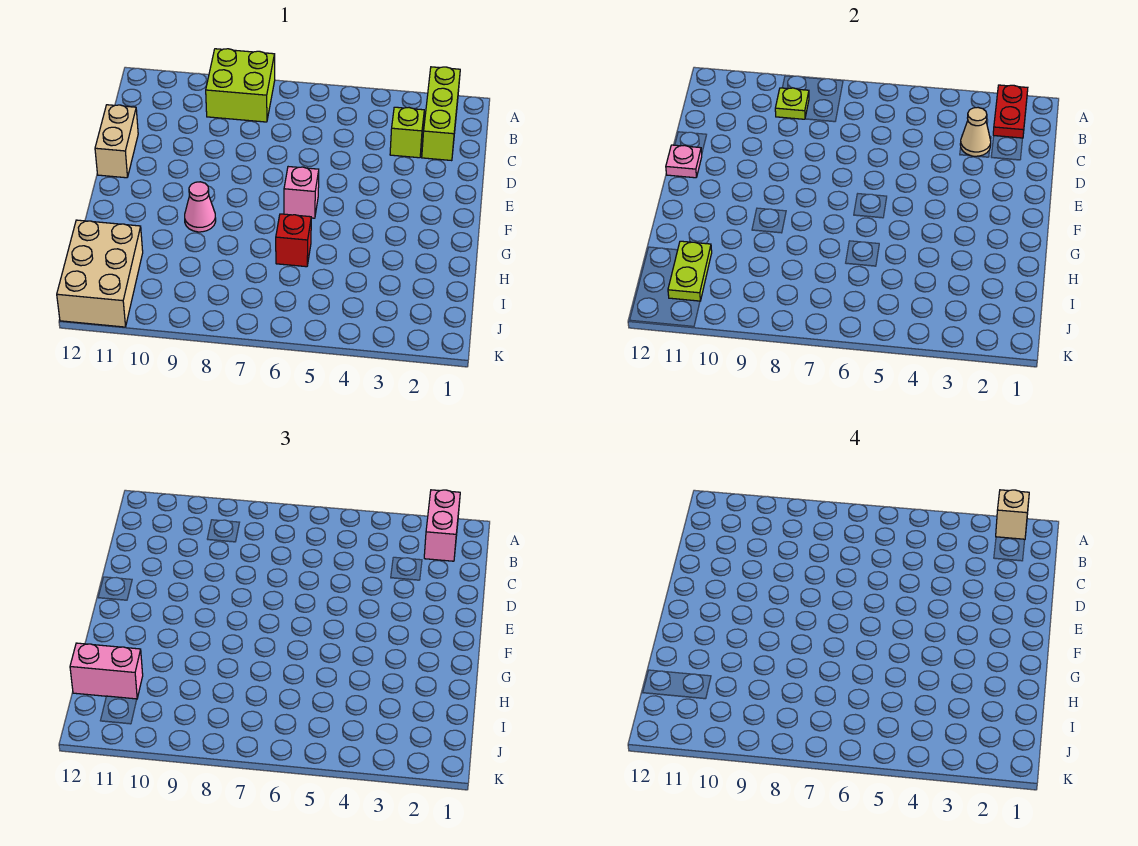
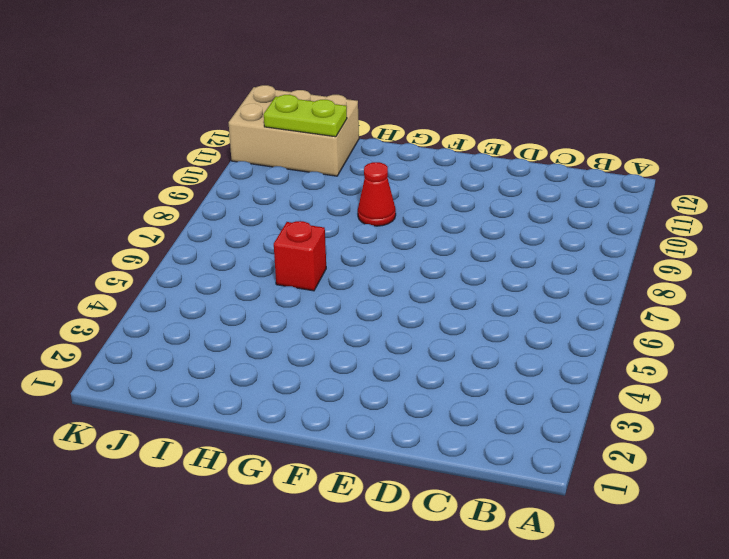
red cone G9 level 1 -> pink cone G9 level 1
none -> lime brick A2:C2 level 1
none -> lime brick A8:B9 level 1
none -> lime brick C3 level 1

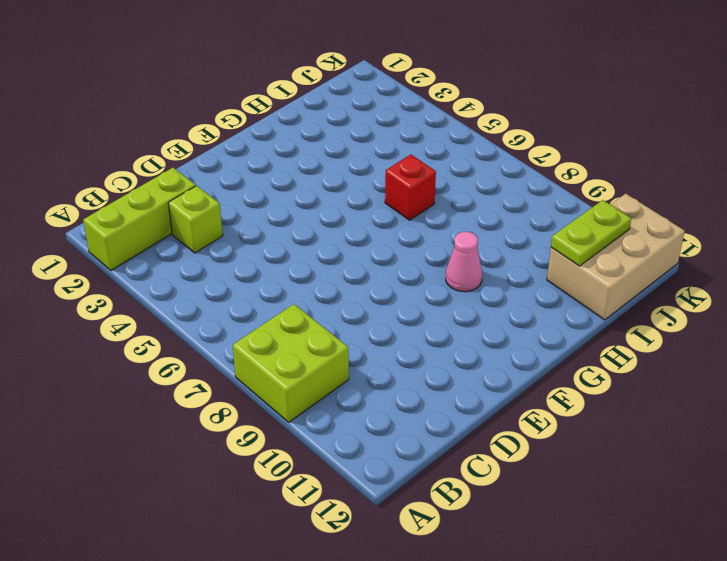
none -> tan brick D12:E12 level 1
none -> pink brick F6 level 1
none -> red plate A2:B2 level 2

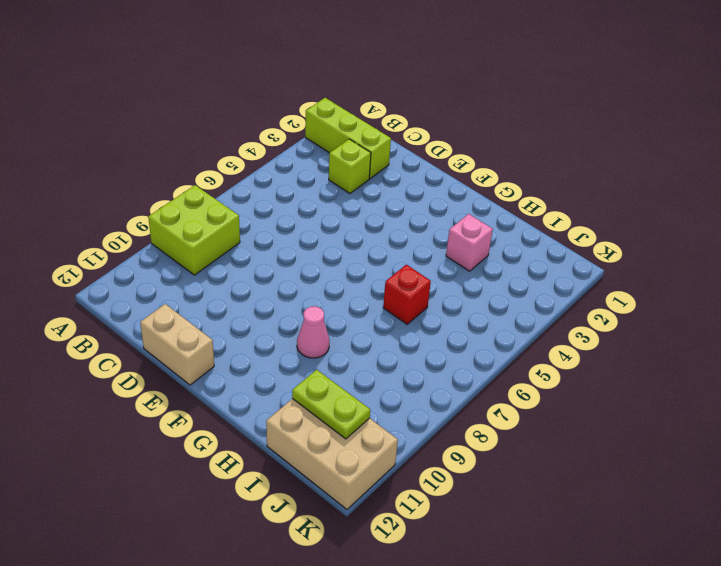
pink brick H3 level 1 -> pink brick F6 level 1
none -> red plate A2:B2 level 2
none -> lime plate B9 level 2
none -> tan cone C3 level 2

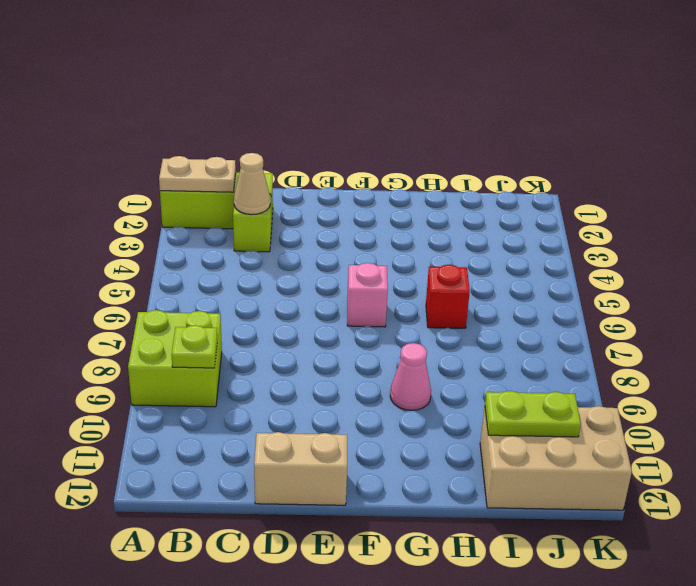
tan plate A2:B2 level 2 -> red plate A2:B2 level 2
none -> pink plate E12 level 2
none -> pink brick A2:B2 level 3
none -> pink brick I11:I12 level 3

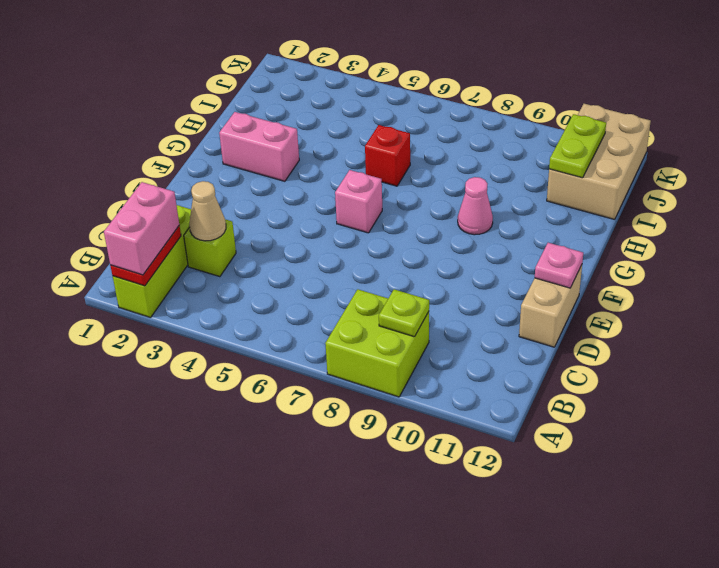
pink brick G2:G3 level 1 -> pink brick I11:I12 level 3
none -> tan brick A2 level 4

